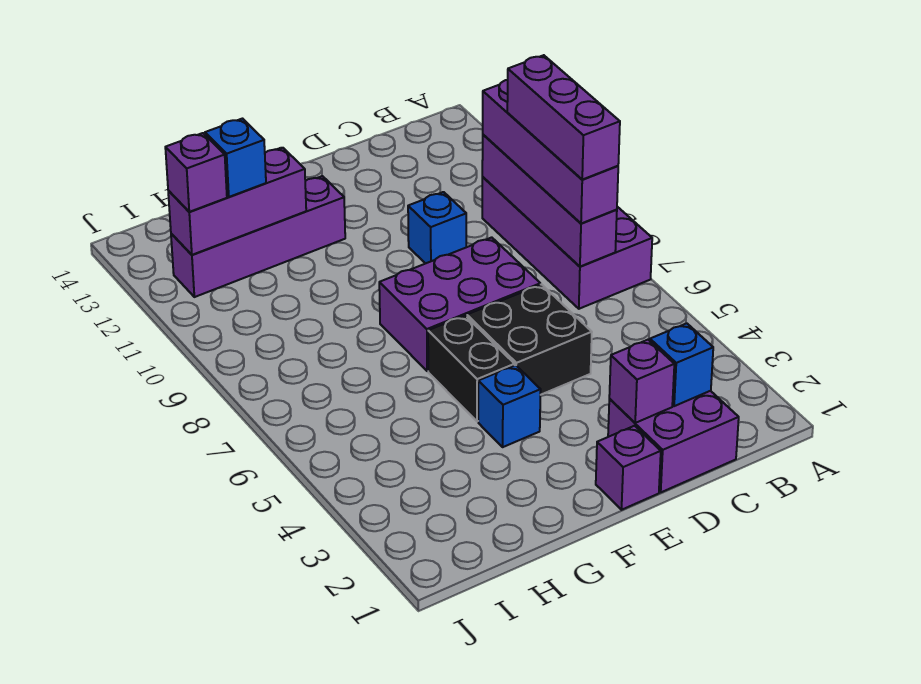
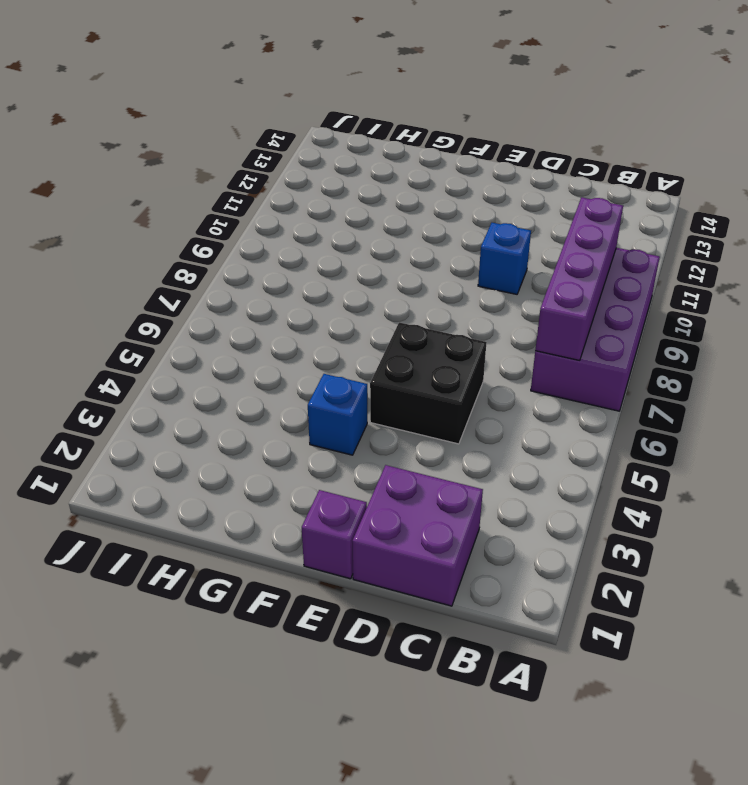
none -> purple brick D7:F8 level 1
none -> black brick F5:F6 level 1
none -> purple brick F12:I12 level 1

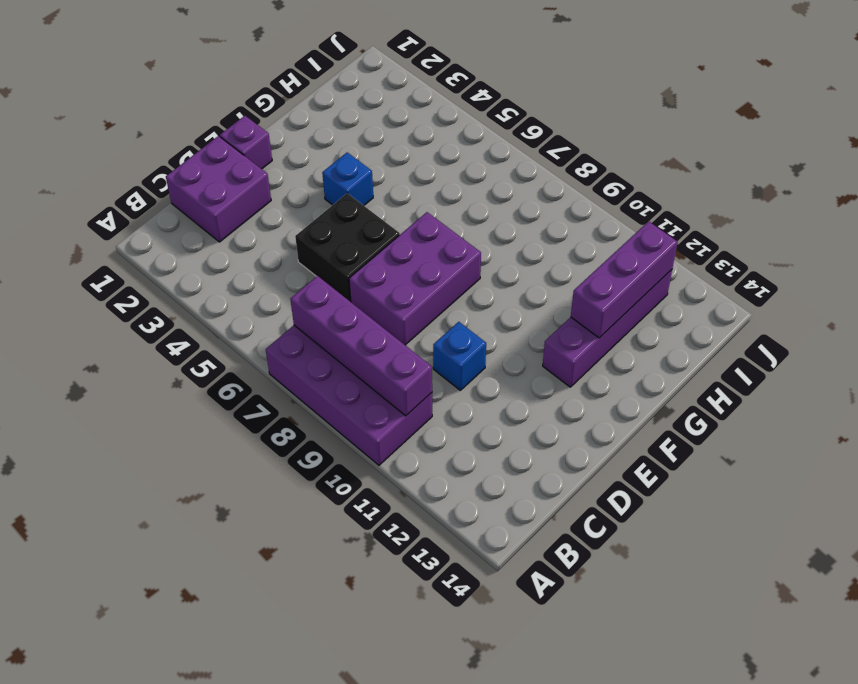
none -> black brick F5:F6 level 1
none -> blue brick C2 level 2
none -> purple brick D2 level 2

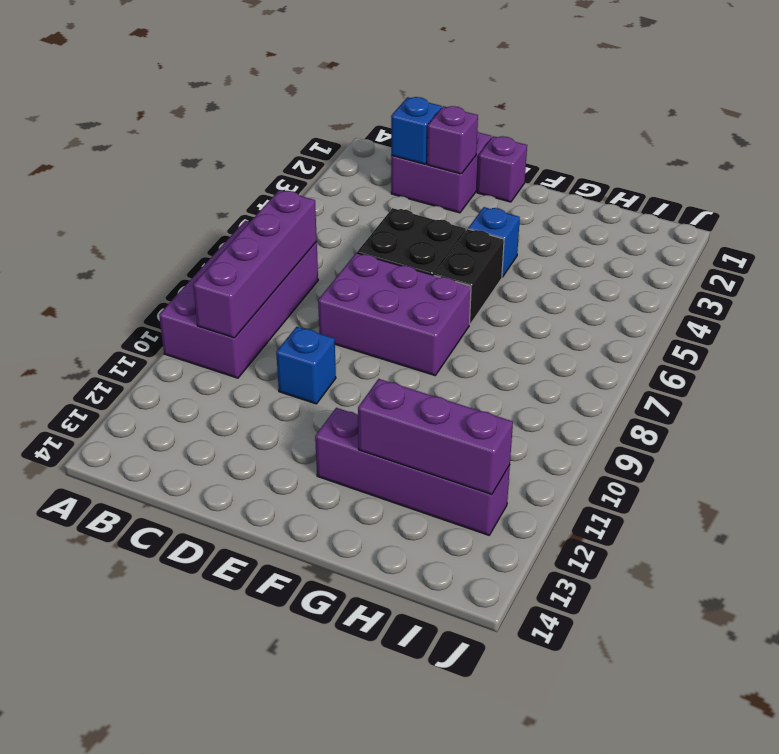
none -> purple brick B7:B10 level 3
none -> blue brick H12 level 3
none -> purple brick I12 level 3

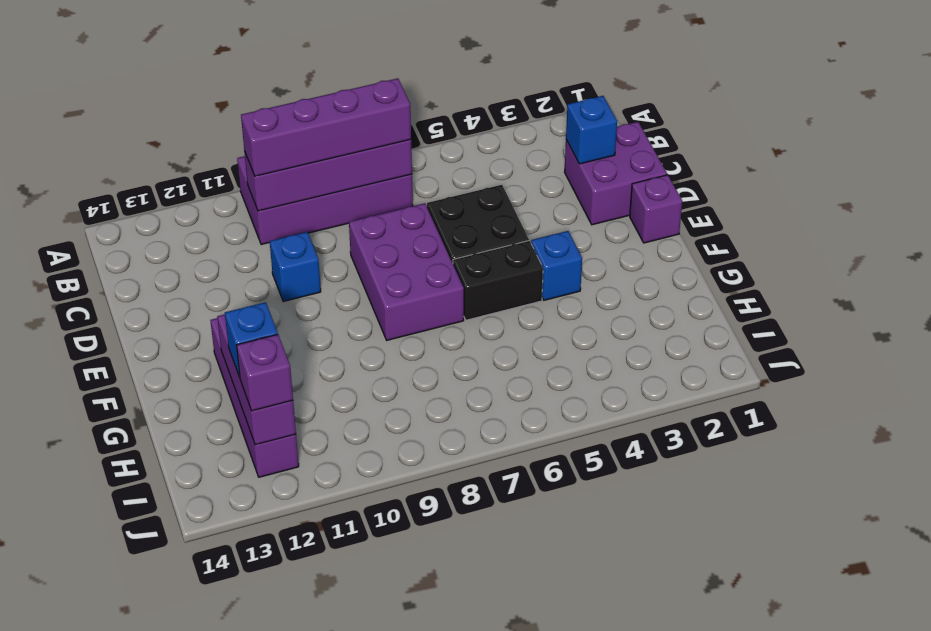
none -> purple brick D2 level 2
none -> purple brick B7:B9 level 4

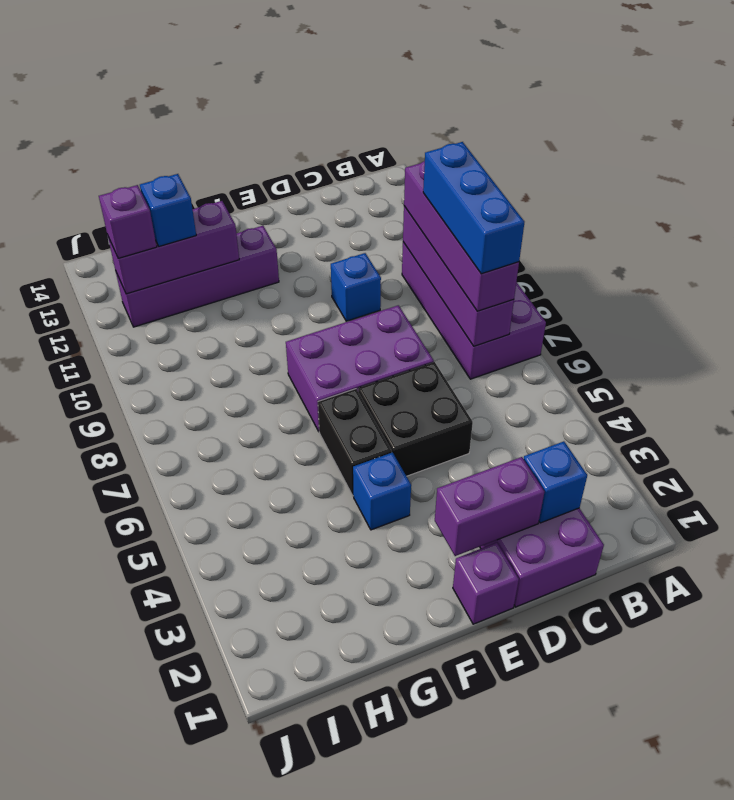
blue brick B7:B9 level 4 -> purple brick B7:B9 level 4
purple brick D2:E2 level 2 -> purple brick D2 level 2

